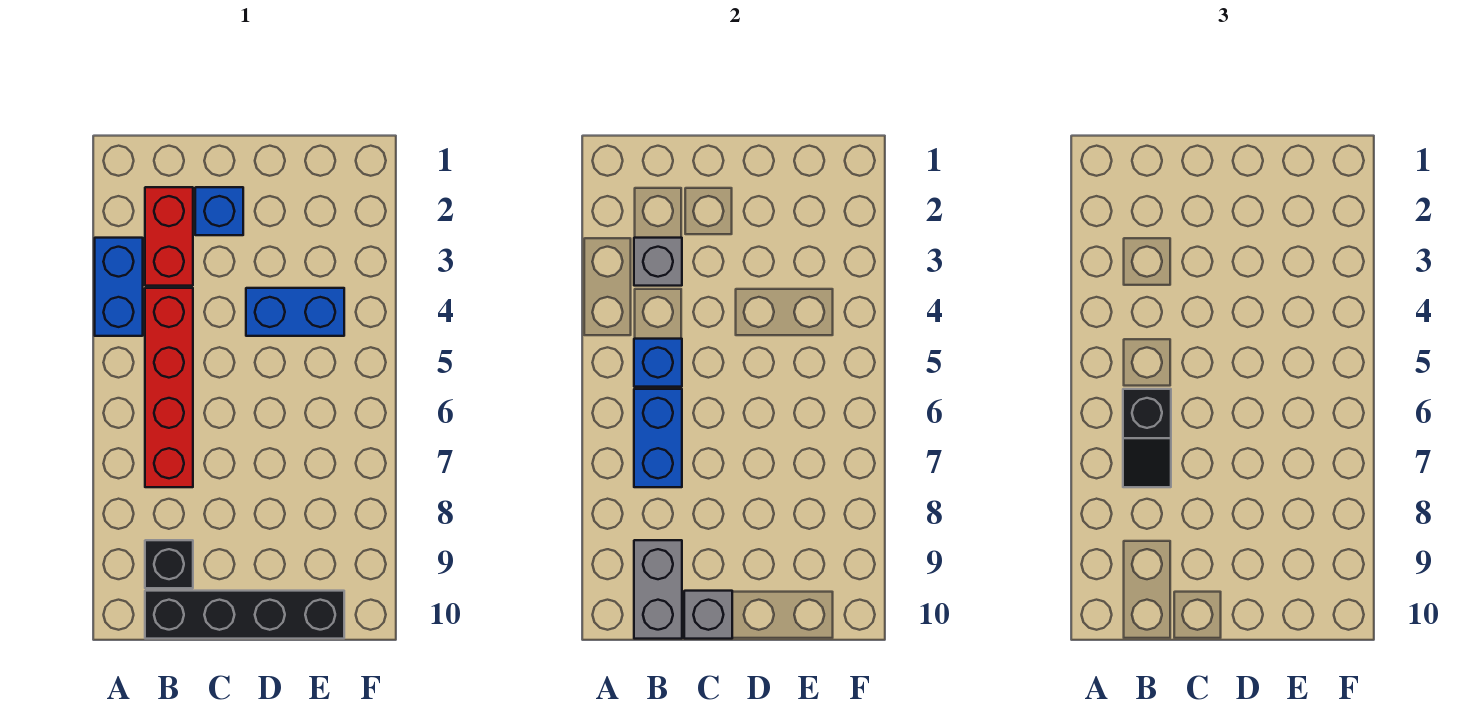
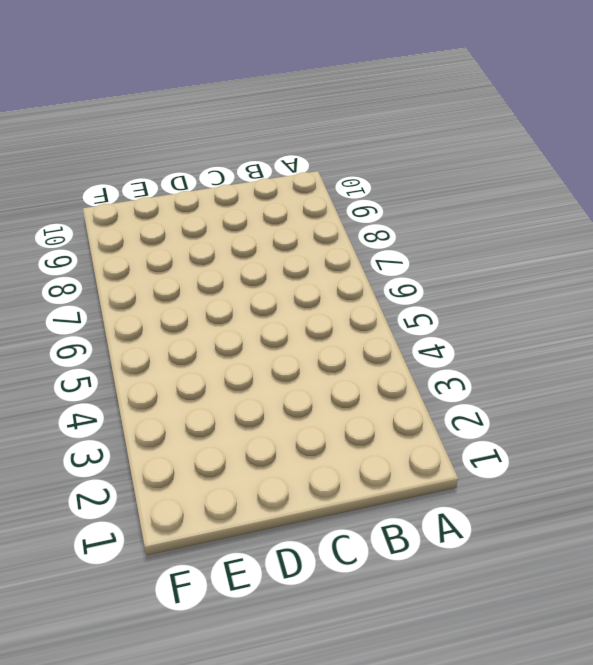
none -> blue brick A3:A4 level 1
none -> red brick B2:B3 level 1
none -> red brick B4:B7 level 1

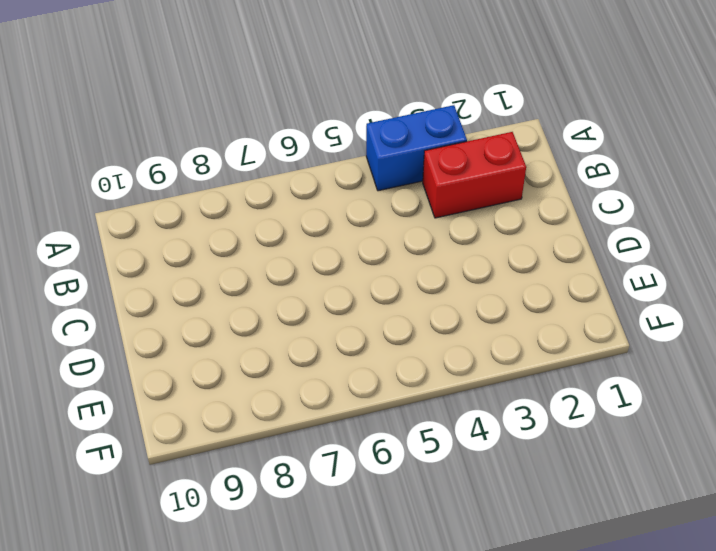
none -> red brick B4:B7 level 1
none -> black brick B9 level 1
none -> black brick B10:E10 level 1

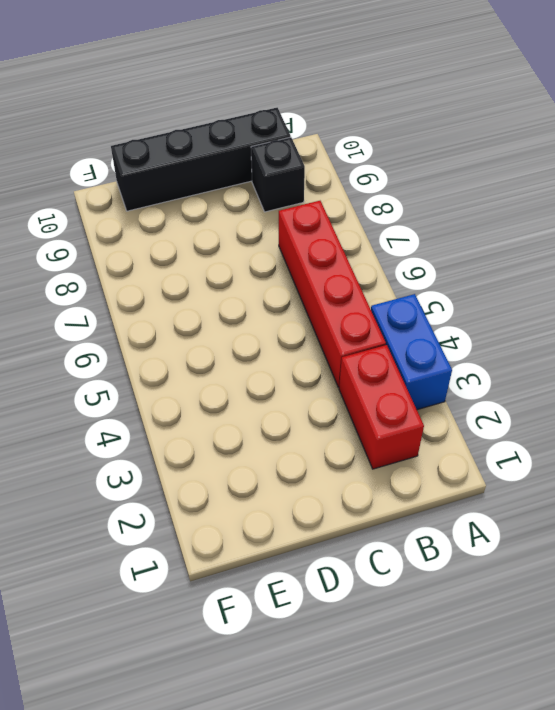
none -> blue brick C2 level 1
none -> blue brick D4:E4 level 1
none -> grey brick B3 level 2

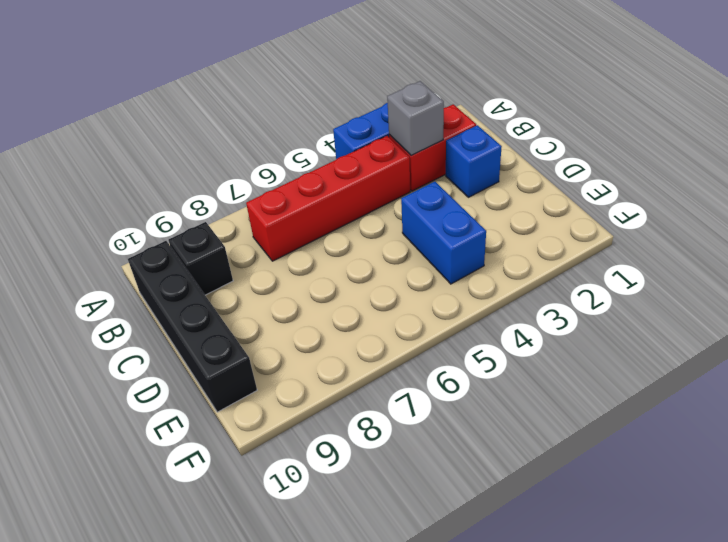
none -> blue brick B5 level 2
none -> blue brick B6:B7 level 2
none -> grey brick B9:B10 level 2

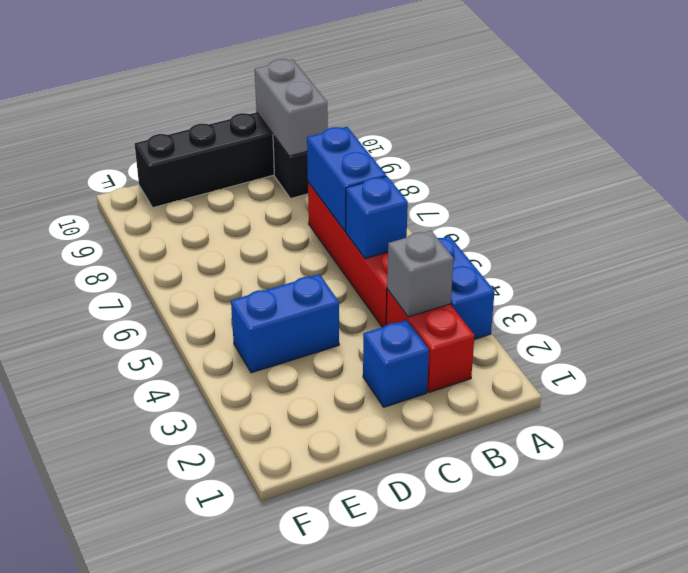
none -> grey brick C10 level 2
none -> black slope B6:B7 level 3 top 6

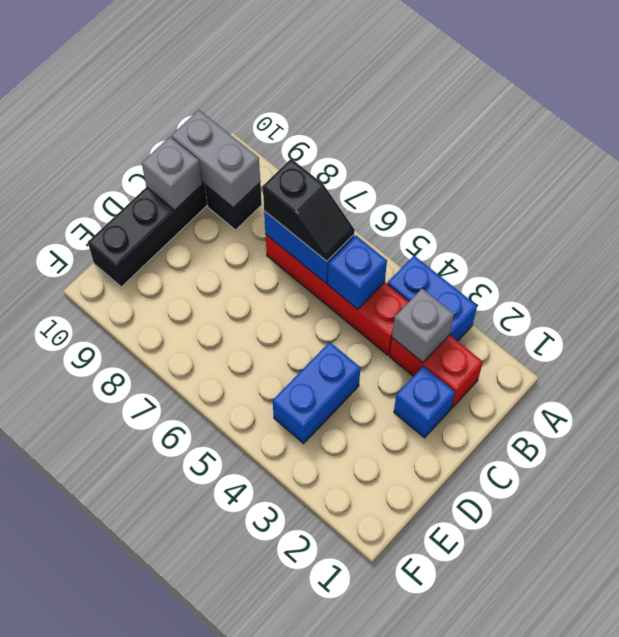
black slope B6:B7 level 3 top 7 -> black slope B6:B7 level 3 top 6

